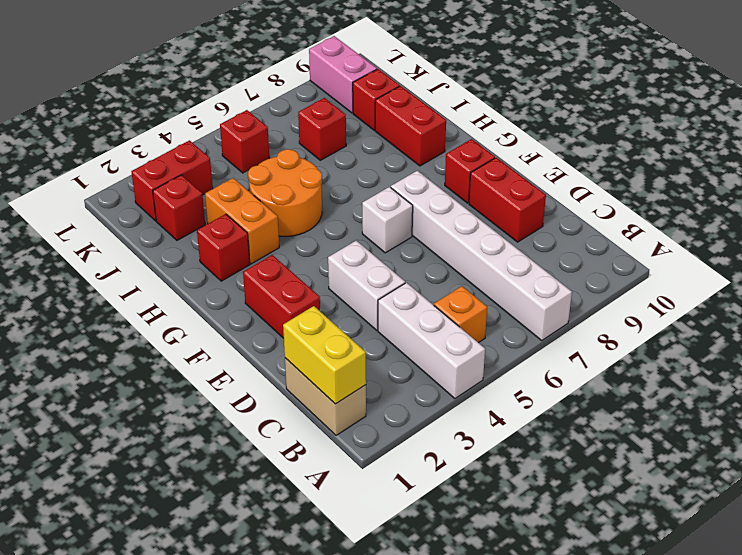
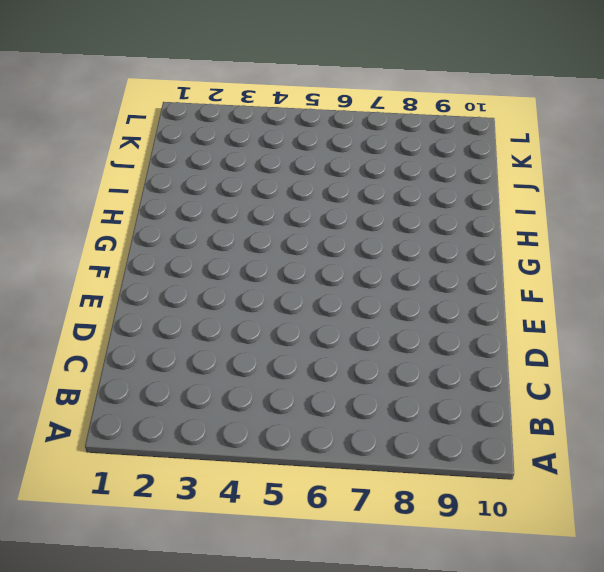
none -> white brick A4:C4 level 1
none -> white brick A7:F7 level 1
none -> tan brick B1:C1 level 1

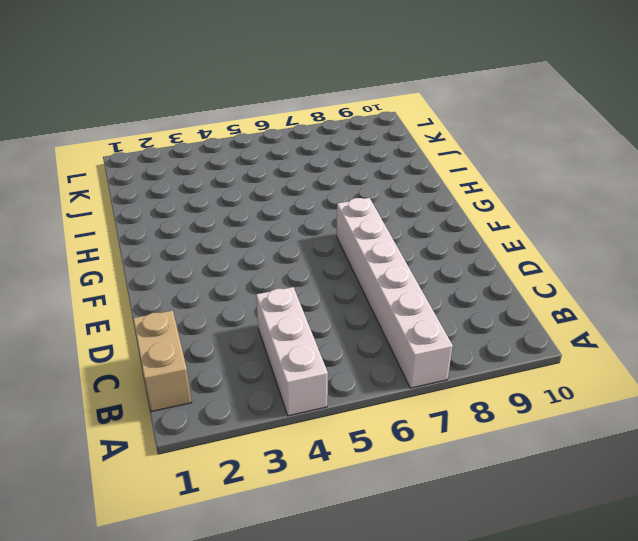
none -> orange brick B5 level 1
none -> white brick D4:E4 level 1
none -> red brick D9:E9 level 1

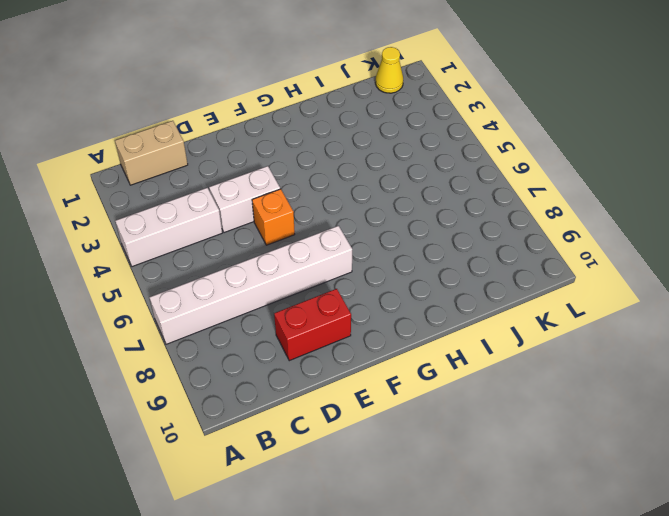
orange brick E5 level 1 -> orange brick B5 level 1
yellow cone K1 level 1 -> none
none -> red brick E2:F2 level 1
none -> white brick F6 level 1
none -> red brick F9 level 1

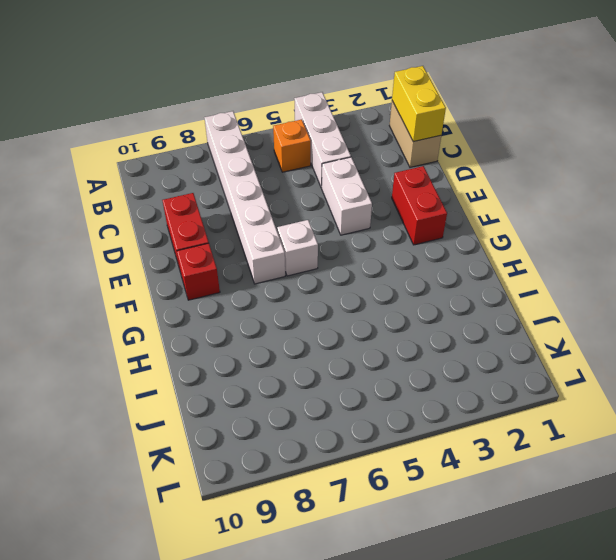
none -> red brick H2 level 1
none -> orange brick H3:I3 level 1
none -> orange round brick H4:I5 level 1

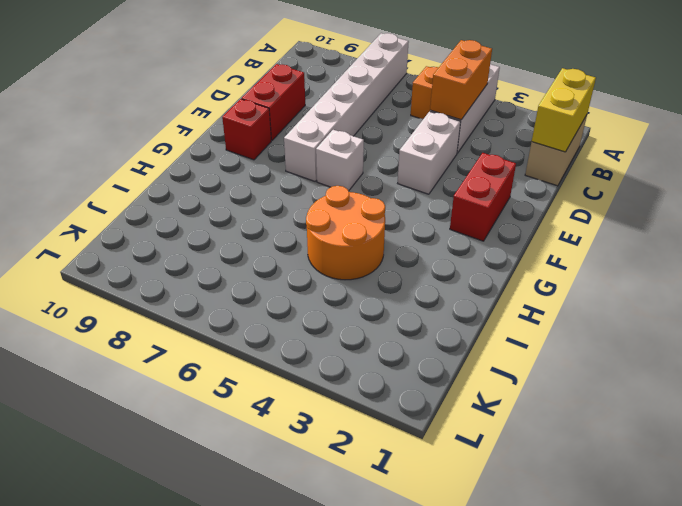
orange brick B4:C4 level 2 -> orange brick H3:I3 level 1
none -> red brick H2 level 1
none -> red brick H9:I9 level 1
none -> red brick J2 level 1

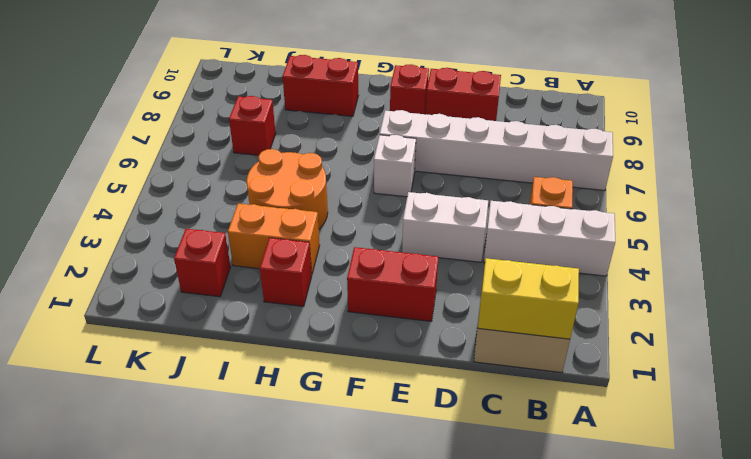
none -> red brick J9 level 1
none -> red brick K2:K3 level 1
none -> red brick K5 level 1

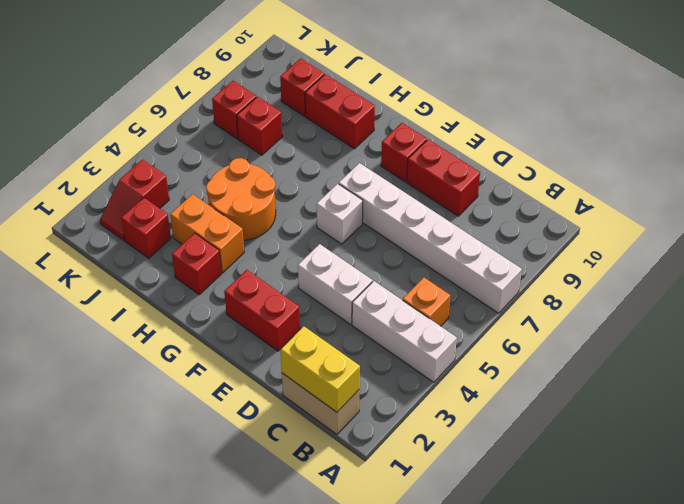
red slope K2:K3 level 1 top 3 -> red brick K2:K3 level 1
red brick K7 level 1 -> red brick K5 level 1
none -> pink brick K9:L9 level 1

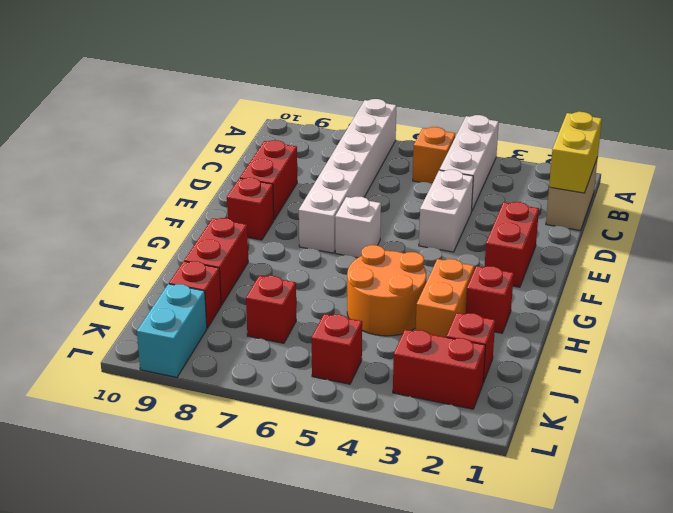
cyan brick K9:L9 level 1 -> pink brick K9:L9 level 1

